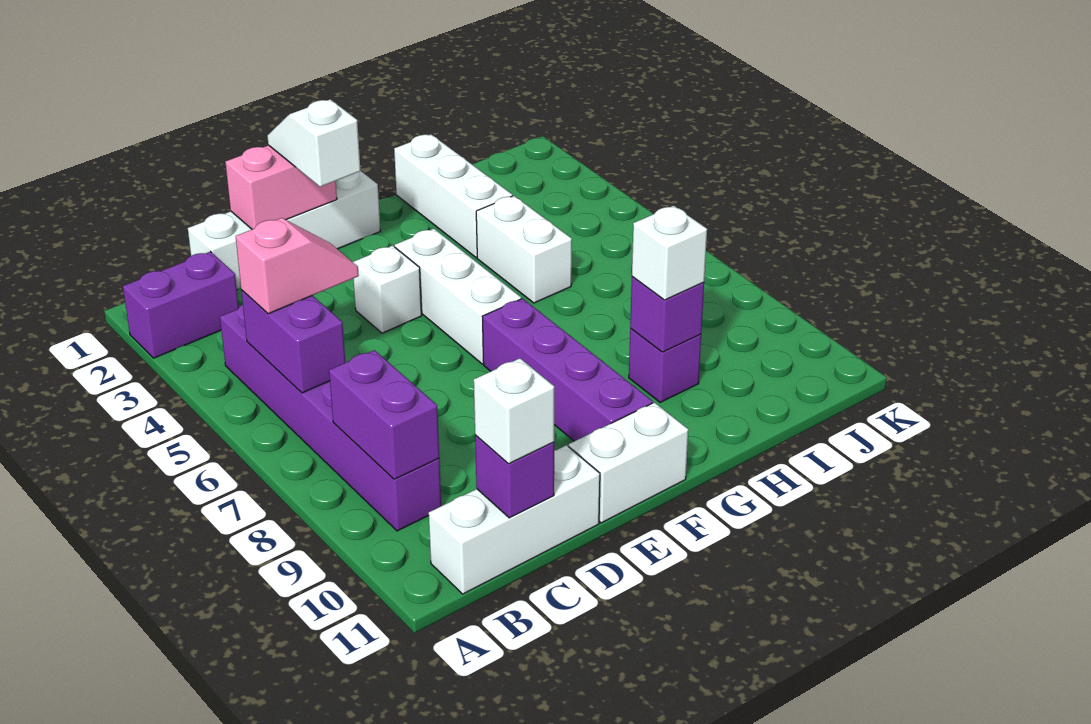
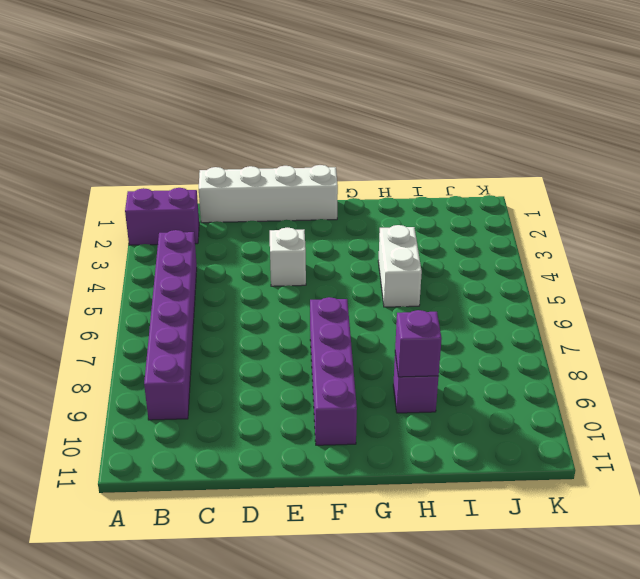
none -> white brick B11:D11 level 1
none -> white brick E11:F11 level 1
none -> white brick F4:F6 level 1

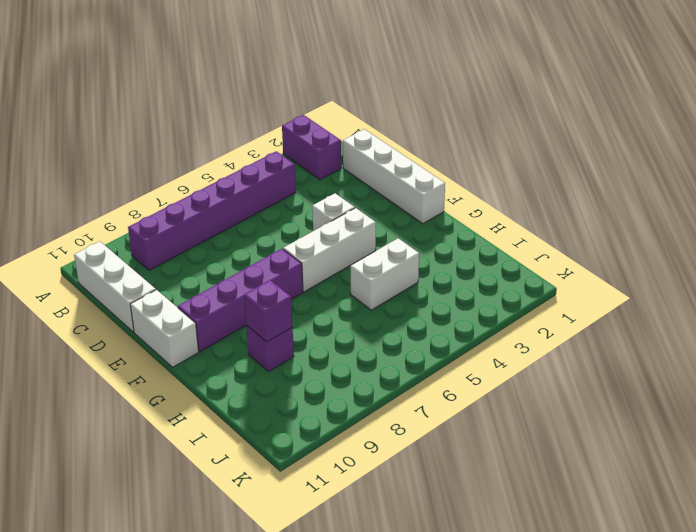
none -> white brick H1:H3 level 1
none -> purple brick B5:B6 level 2
none -> purple brick B8:B9 level 2

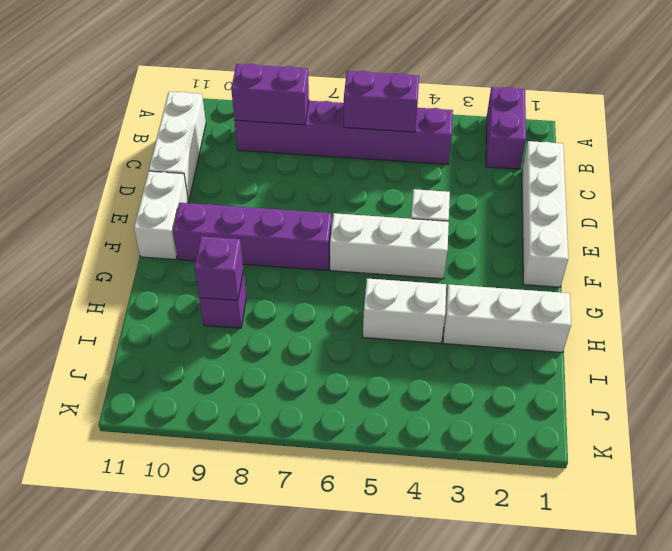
none -> purple brick C11 level 2
none -> pink brick D1:E1 level 2
none -> pink slope B5:C5 level 3 top B

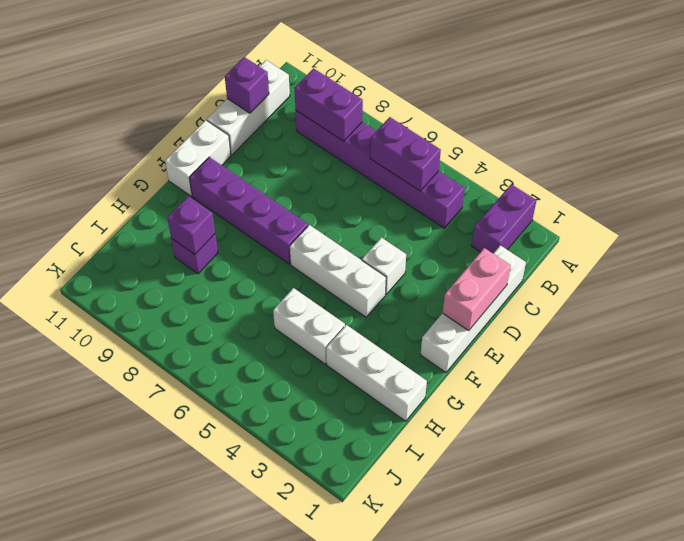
none -> pink slope B5:C5 level 3 top B
none -> white brick C11 level 3
none -> white slope E1:E2 level 3 top 2

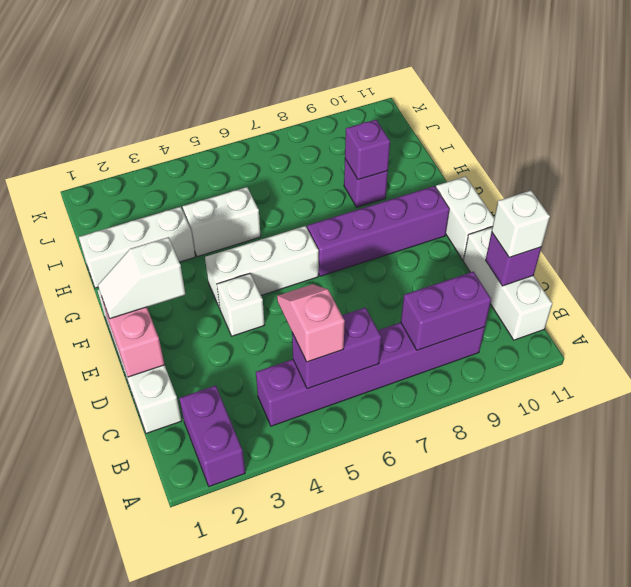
none -> white brick H9 level 3

